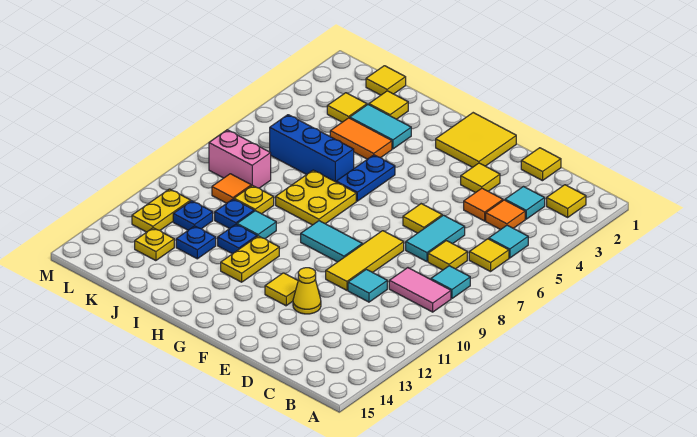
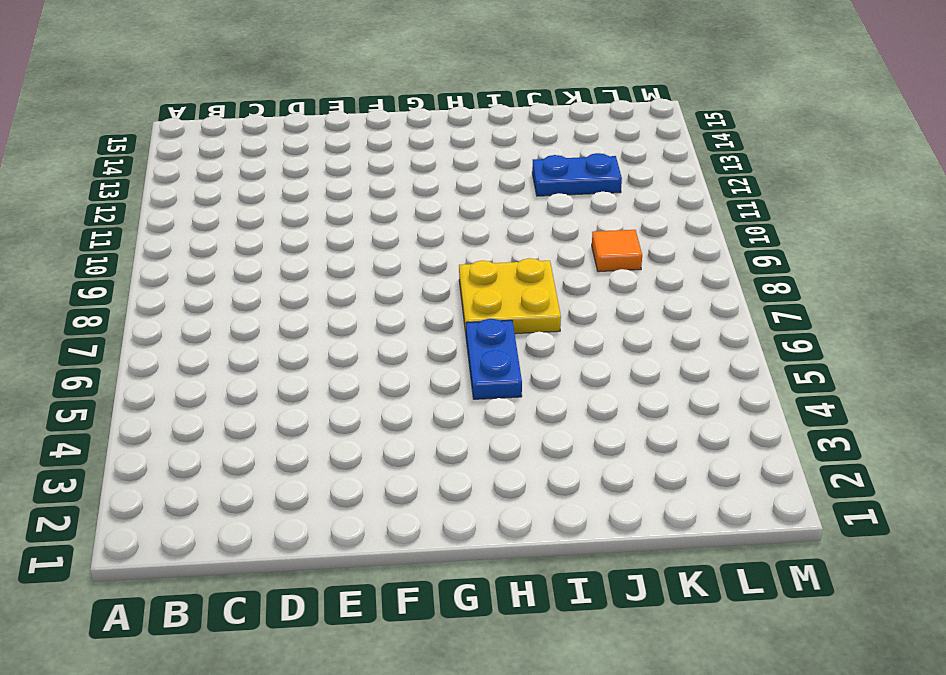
blue plate J12:K12 level 1 -> blue plate J12 level 1
none -> yellow tile B2 level 1
none -> cyan tile B5 level 1
none -> yellow tile B6 level 1
none -> cyan tile B8 level 1

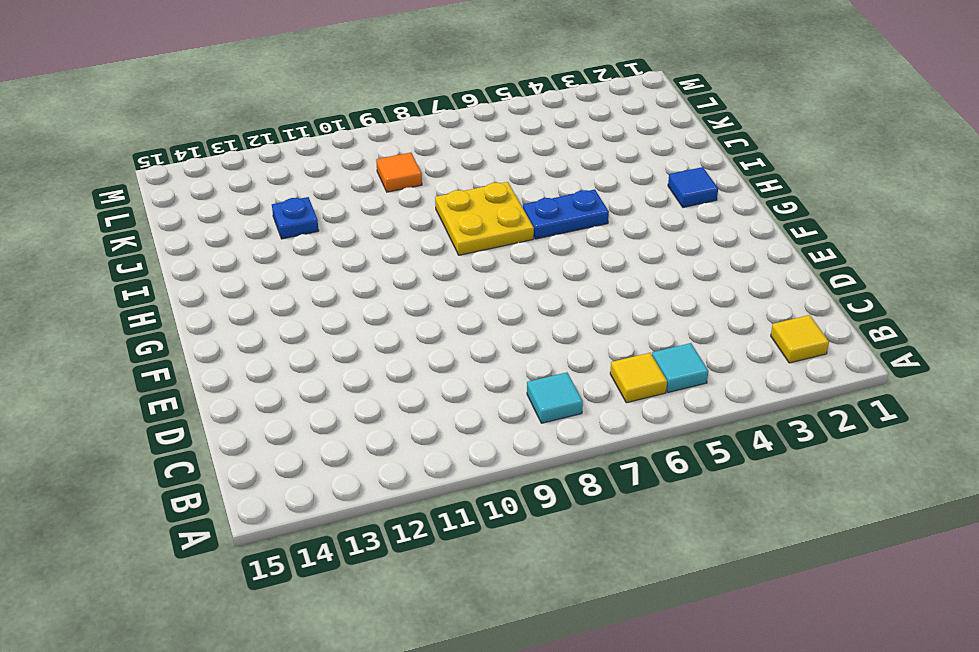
blue tile H2 level 1 -> none
none -> pink tile B9:C9 level 1
none -> cyan tile C3 level 1
none -> orange tile C4 level 1
none -> yellow tile C7 level 1

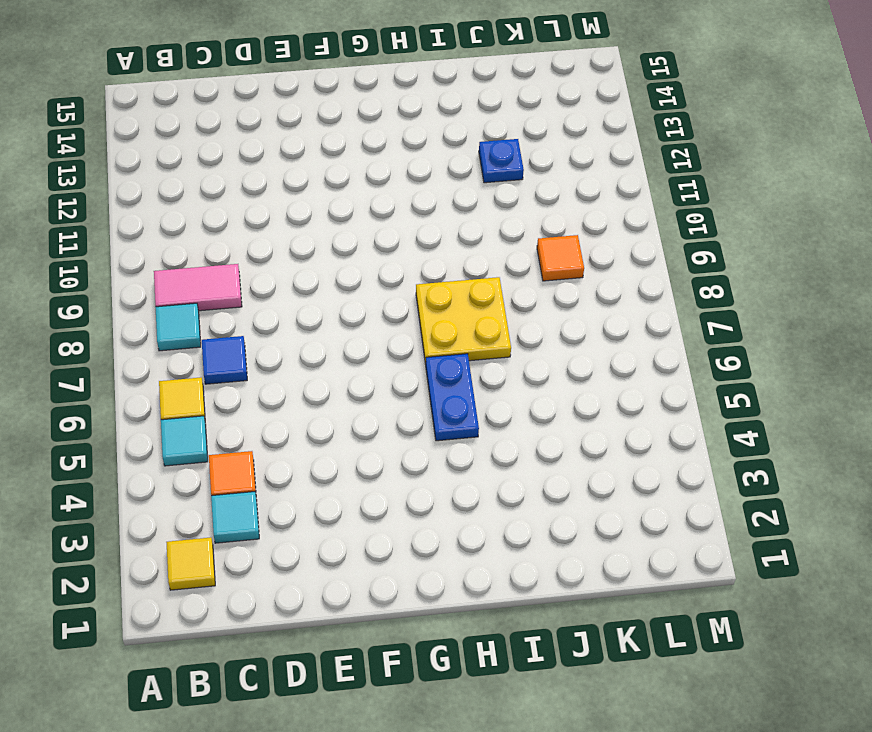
blue tile C7 level 1 -> yellow tile C7 level 1
none -> yellow tile D1 level 1
none -> orange tile D4 level 1
none -> cyan tile D6:D7 level 1
none -> cyan tile D10 level 1

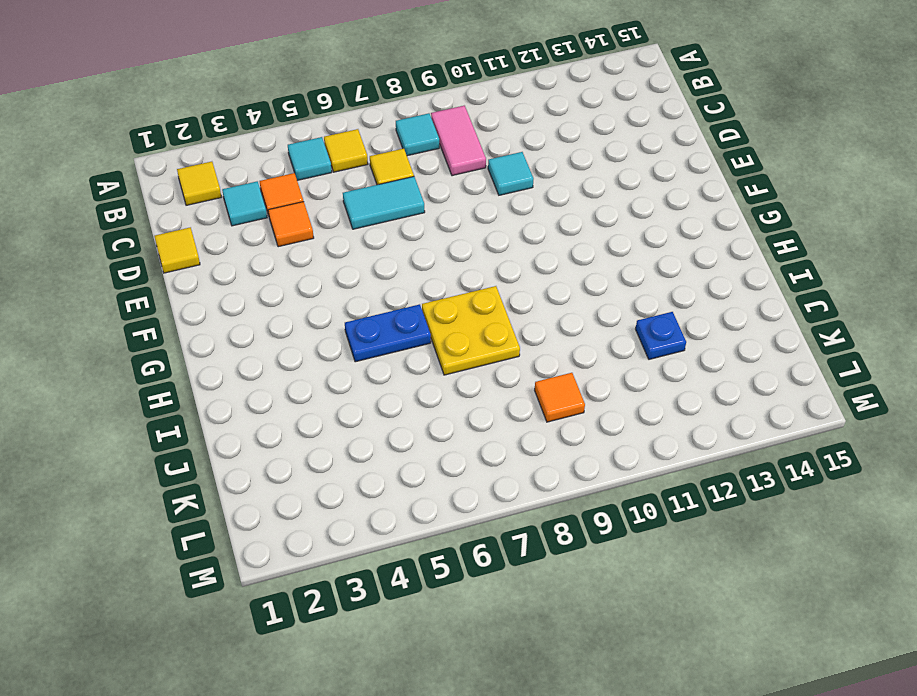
none -> yellow tile E3 level 1
none -> yellow tile E6 level 1
none -> yellow tile E8:E10 level 1
none -> yellow cone E12 level 1

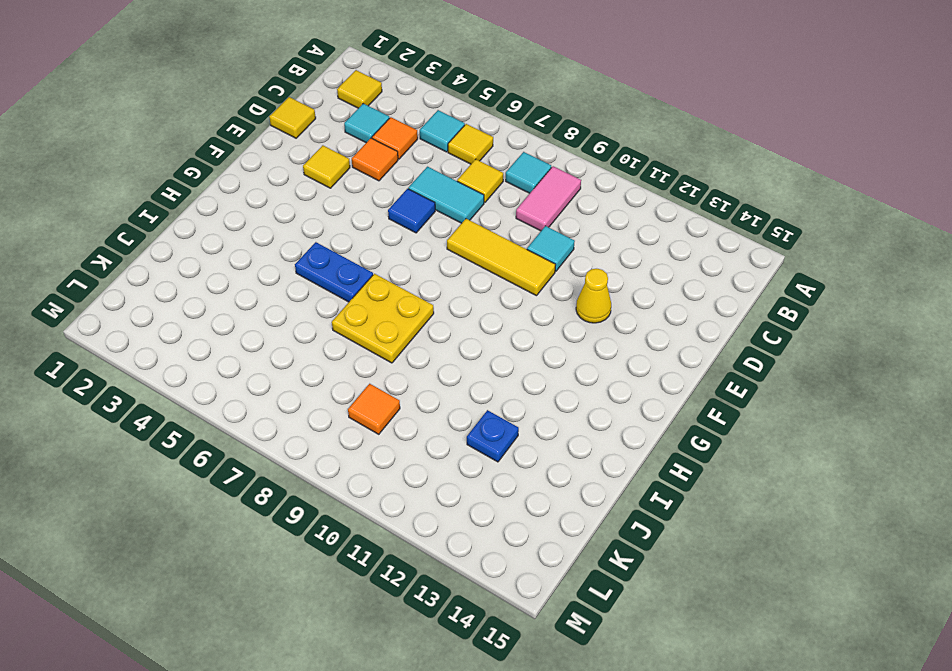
blue tile E6 level 1 -> yellow tile E6 level 1
none -> yellow tile F1:G2 level 1
none -> cyan tile F9:G9 level 1
none -> yellow tile F12 level 1
none -> yellow plate H11:H12 level 1

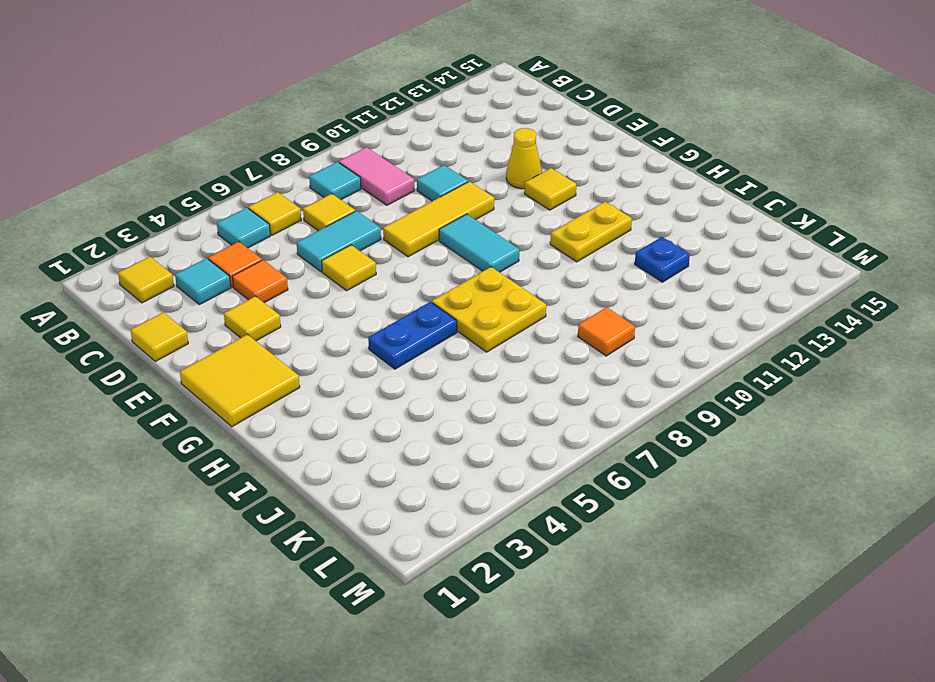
none -> cyan tile I3:J3 level 1
none -> orange tile I4:J4 level 1
none -> blue brick I6:K6 level 1
none -> cyan tile I10 level 1

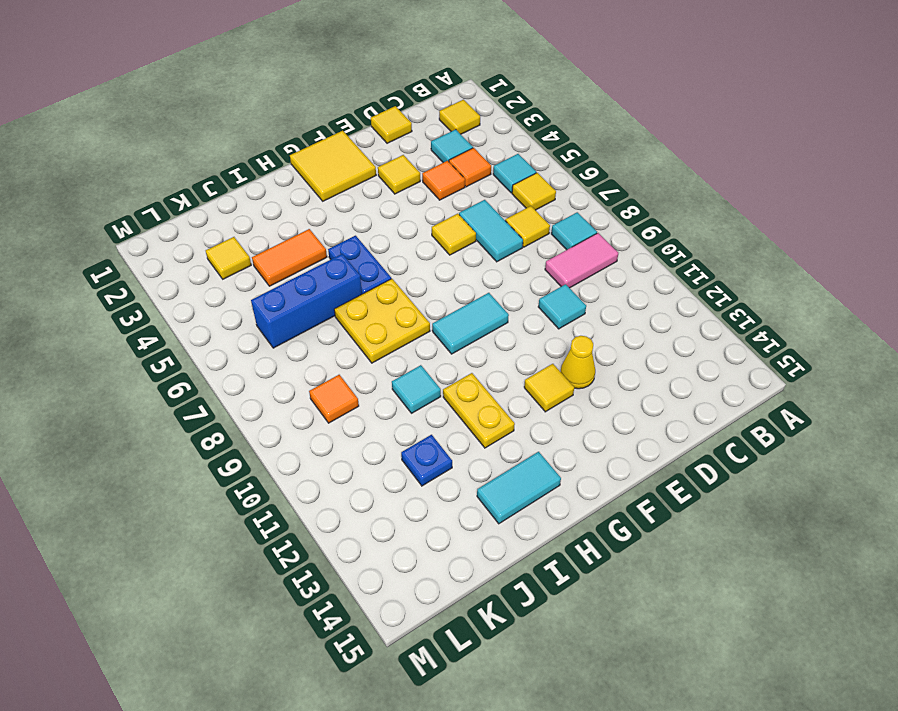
cyan tile H14:I14 level 1 -> cyan tile I3:J3 level 1
none -> yellow tile E8:E10 level 1
none -> blue plate I11 level 1
none -> yellow tile J2 level 1
none -> yellow plate J9 level 1

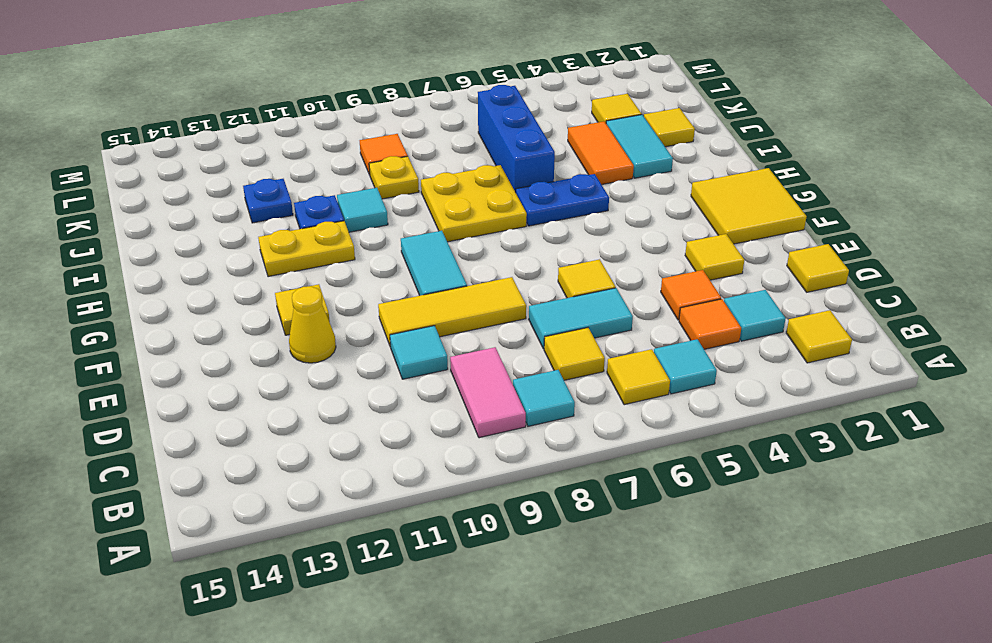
none -> blue plate J10 level 1
none -> yellow tile K1 level 1
none -> pink brick K8:L8 level 1
none -> blue plate K11 level 1

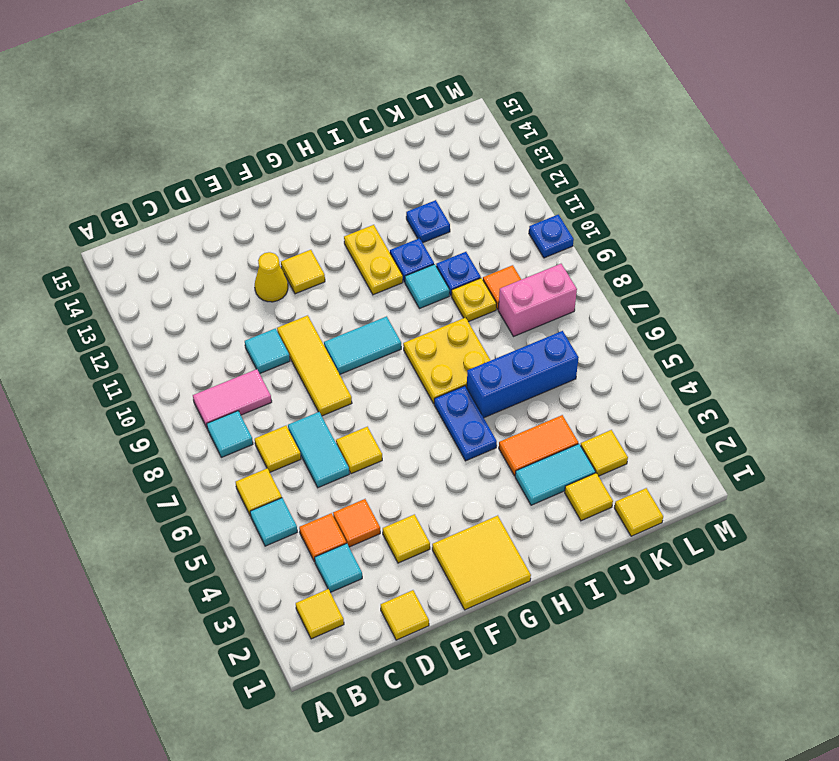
blue plate M10 level 1 -> blue plate K11 level 1
none -> yellow plate K13 level 1
none -> yellow plate L11:L12 level 1

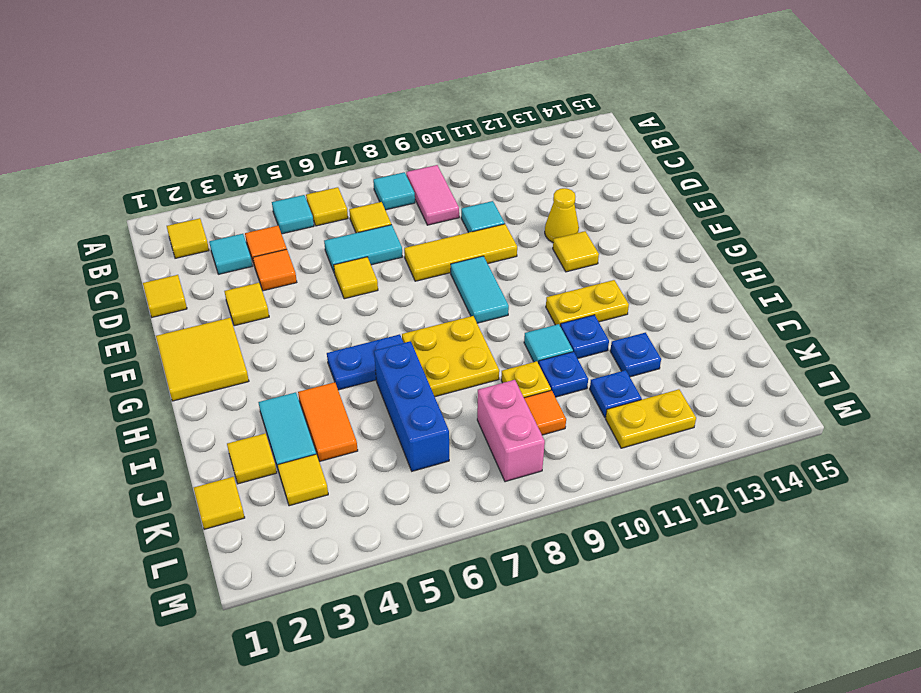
none -> yellow plate K13 level 1

